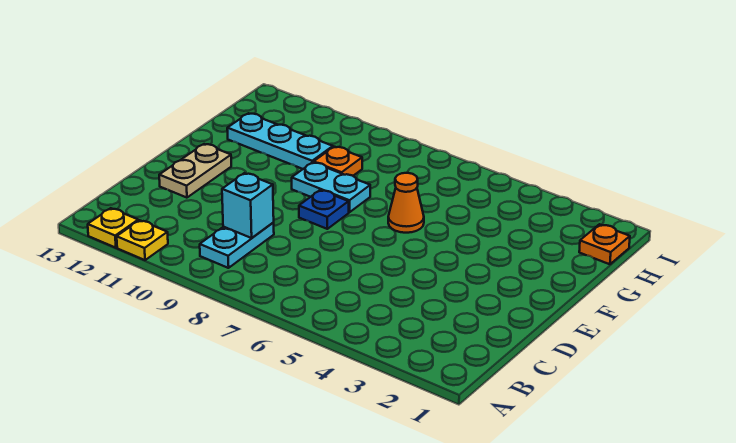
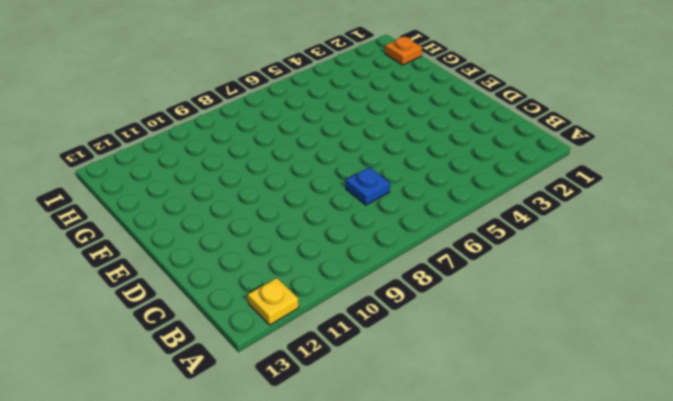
blue plate C7 level 1 -> blue plate E8 level 1
none -> yellow plate A11 level 1
none -> cyan plate B9:C9 level 1

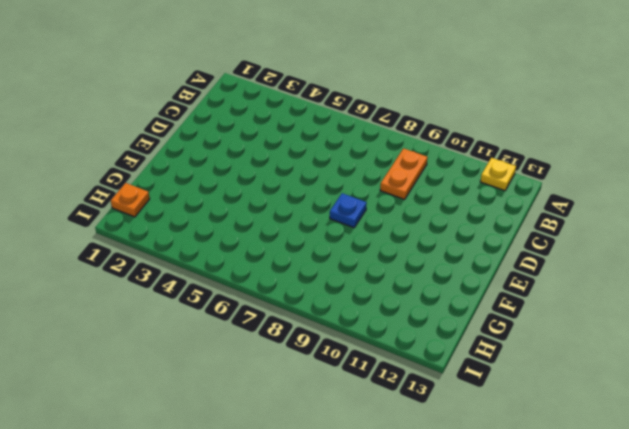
orange plate B9:C9 level 1 -> cyan plate B9:C9 level 1
none -> yellow plate A11 level 1
none -> tan plate D12:E12 level 1

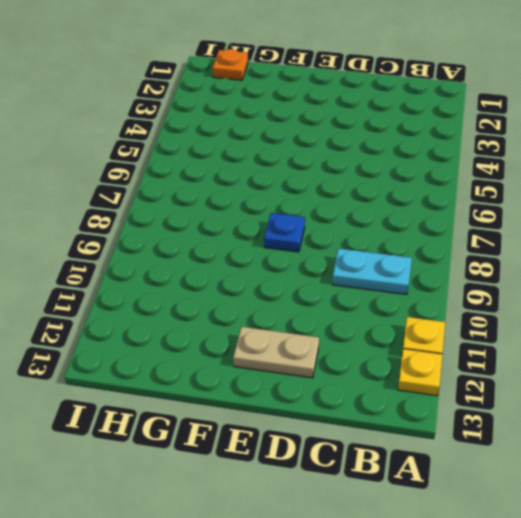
none -> orange cone F6 level 1
none -> cyan plate F8:F9 level 1

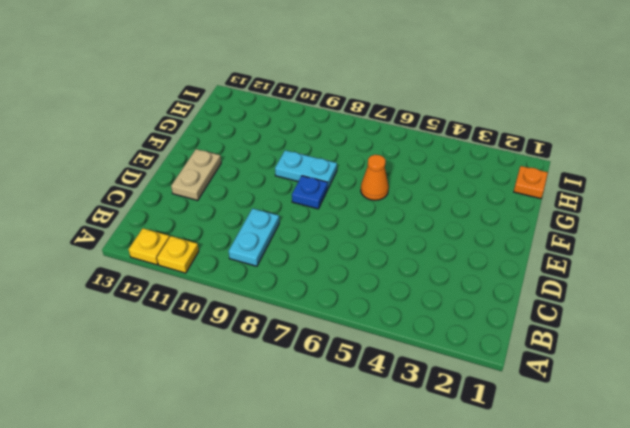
none -> orange plate G9 level 1
none -> cyan plate G10:G12 level 1

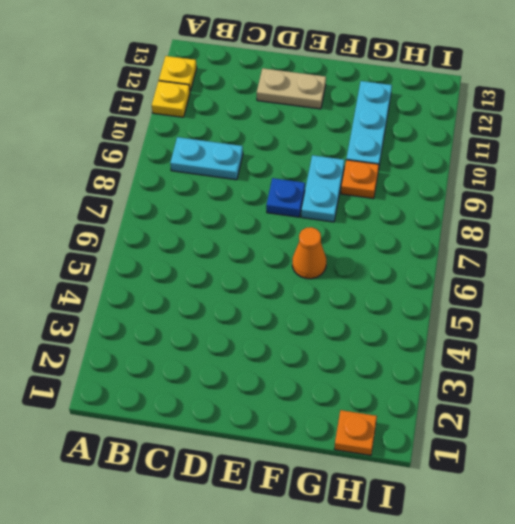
none -> cyan brick C9 level 2

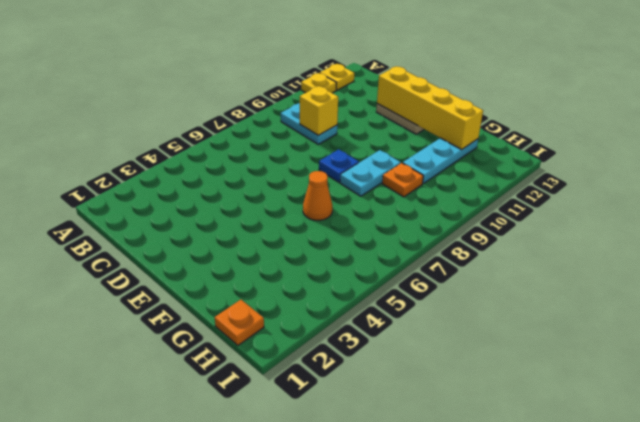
yellow brick C9 level 2 -> cyan brick C9 level 2
yellow brick D12:G12 level 2 -> none

